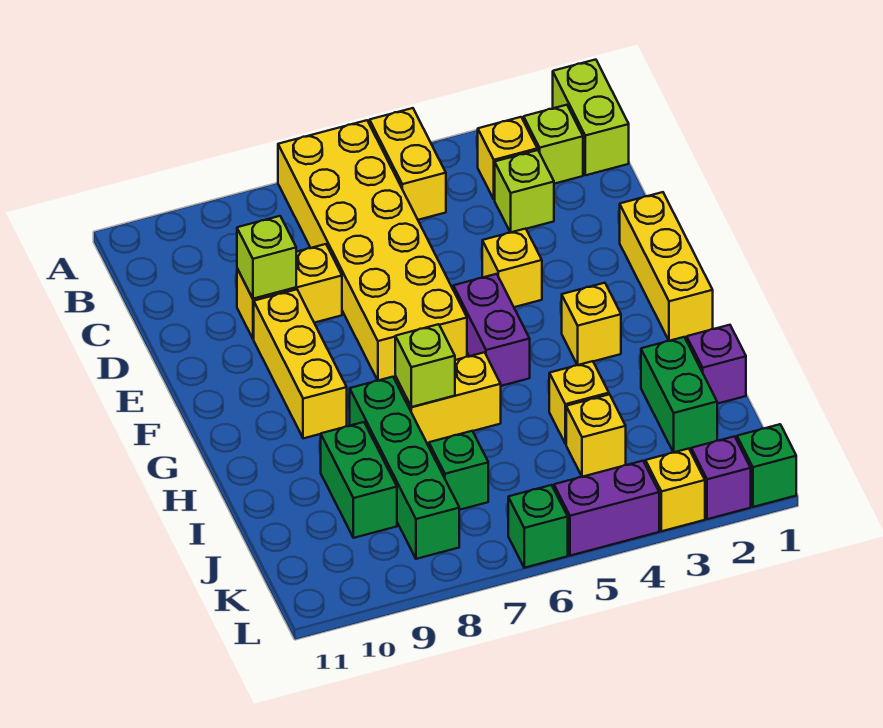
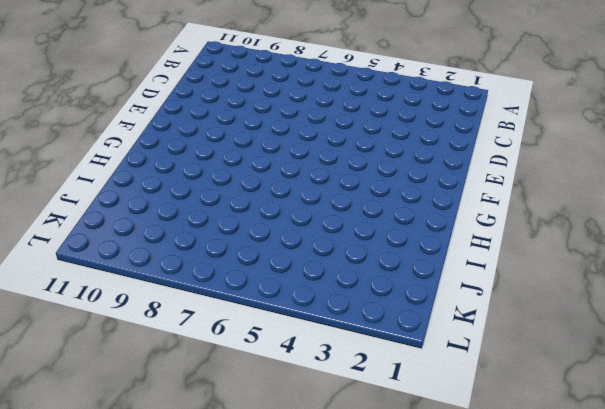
none -> lime brick A1:B1 level 1
none -> yellow brick A5:B5 level 1
none -> yellow brick A6:F7 level 1

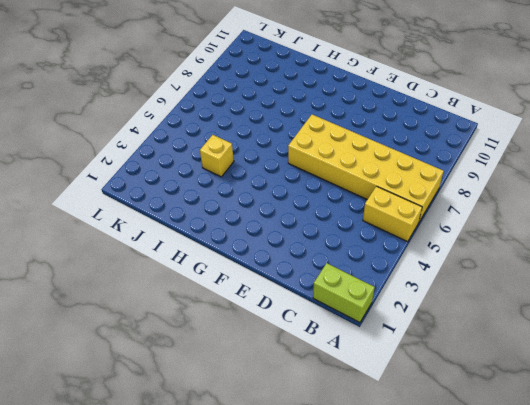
none -> lime brick B2 level 1
none -> yellow brick B3 level 1
none -> lime brick C3 level 1

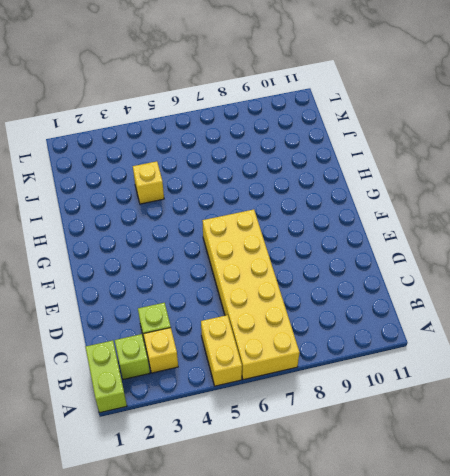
none -> yellow brick D8:D9 level 1
none -> yellow brick E1:G1 level 1
none -> yellow brick E4 level 1

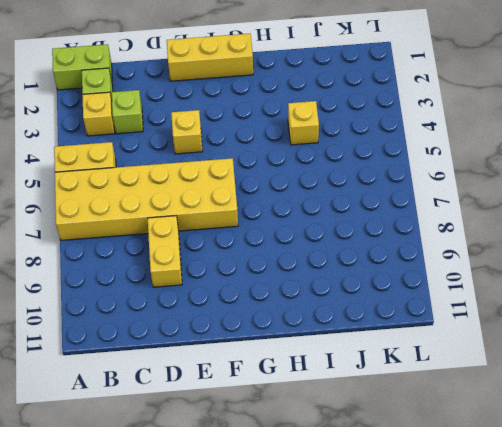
none -> yellow brick E9:G9 level 1
none -> purple brick F5:G5 level 1
none -> yellow brick G3 level 1

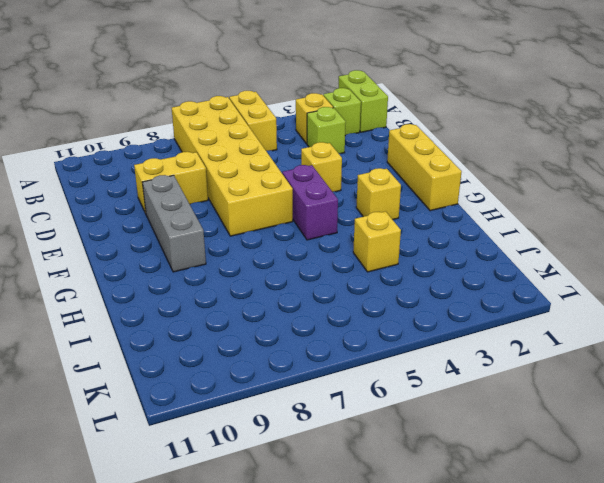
grey brick E9:G9 level 1 -> yellow brick E9:G9 level 1
none -> yellow brick H6:H7 level 1
none -> green brick H8:K8 level 1
none -> purple brick I1 level 1

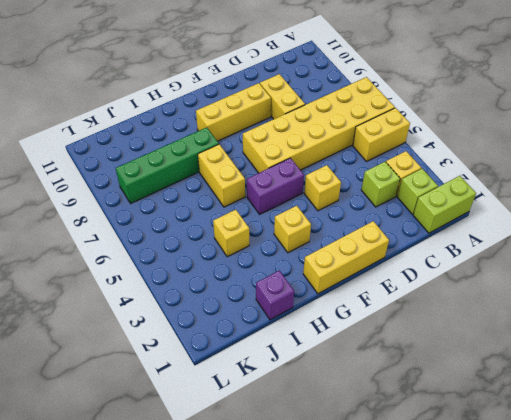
none -> green brick I2:J2 level 1
none -> green brick I9:J9 level 1
none -> yellow brick J4 level 1

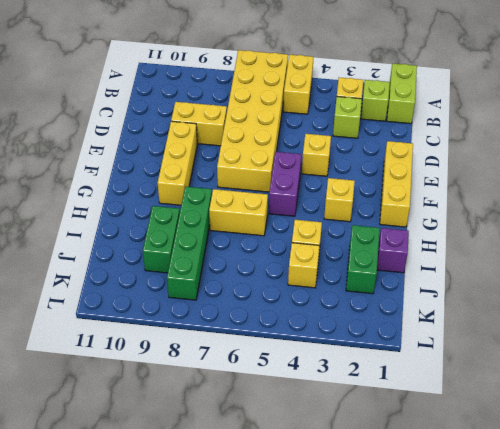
none -> green brick J7 level 1
none -> green brick L1 level 1
none -> purple brick L2 level 1

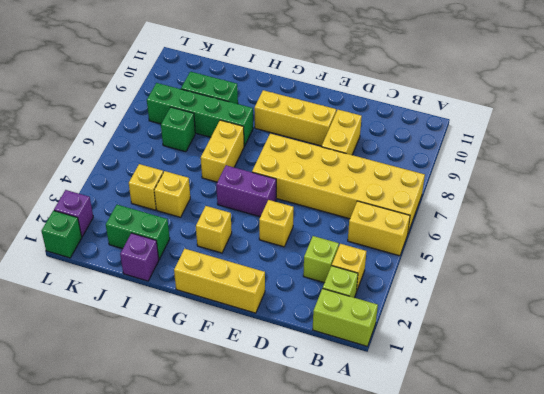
none -> yellow brick L3 level 1
none -> purple brick L4:L5 level 1
none -> green brick L6 level 1

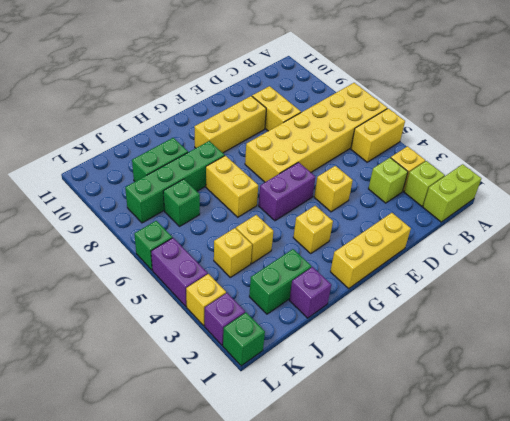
none -> lime brick D9 level 2
none -> lime brick H7 level 2

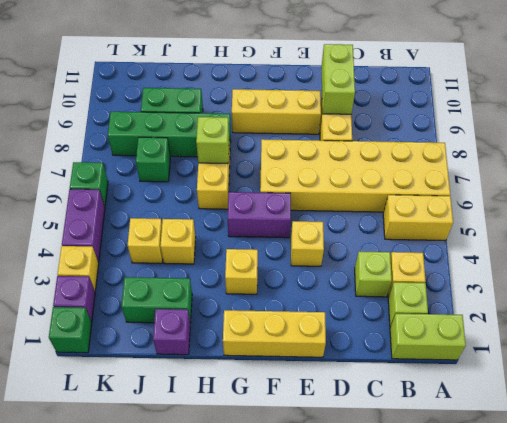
lime brick D9:D10 level 2 -> lime brick D9 level 2

